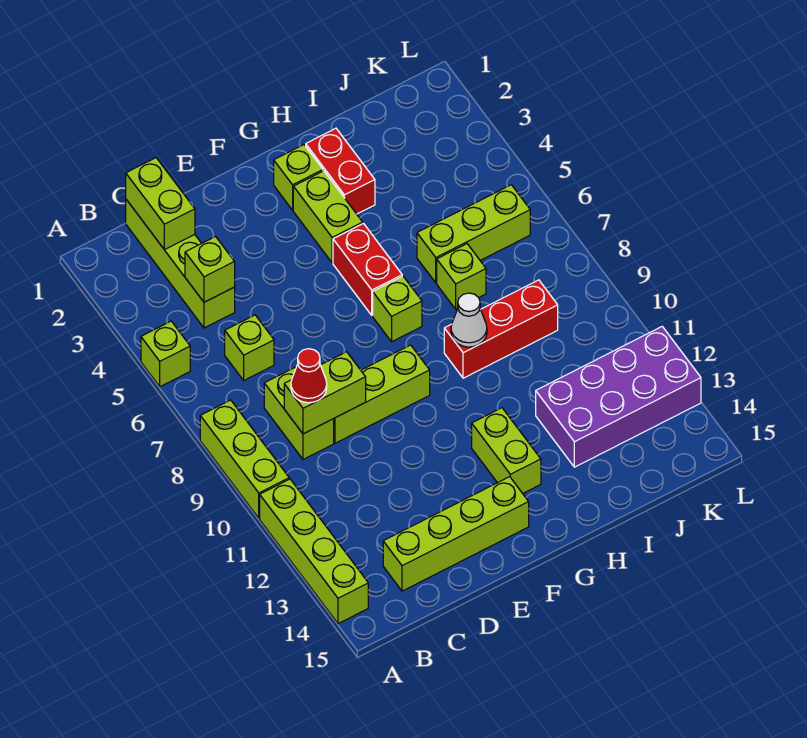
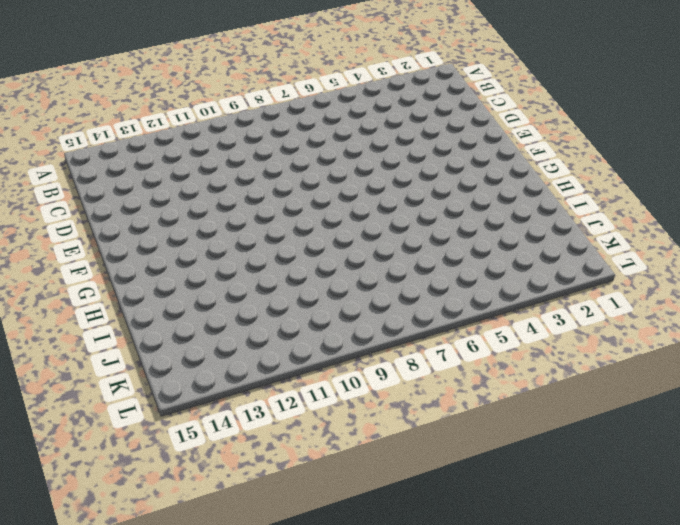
none -> lime brick A5 level 1
none -> lime brick A8:A10 level 1
none -> lime brick A11:A14 level 1

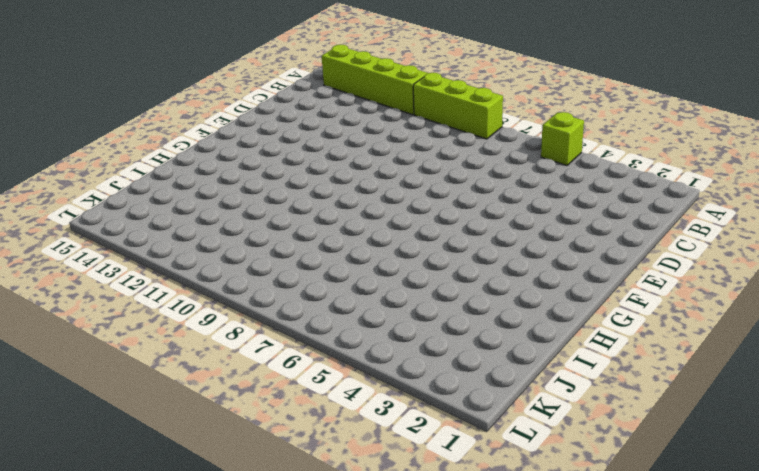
none -> lime brick C1:C4 level 1
none -> lime brick C6 level 1
none -> lime brick C8:C9 level 1

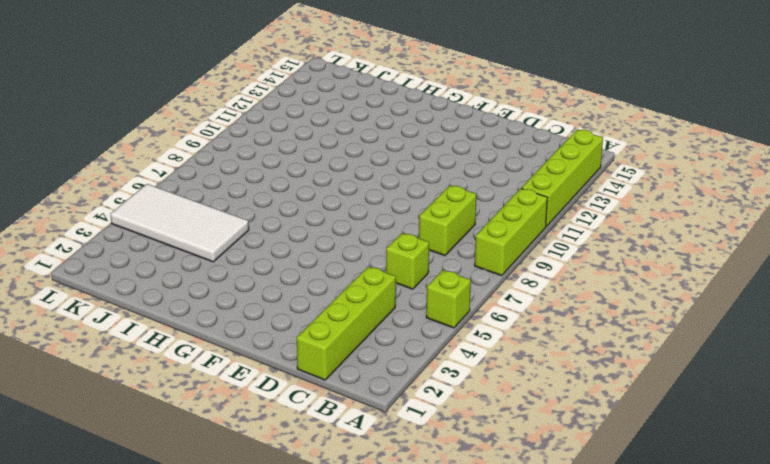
white tile I4:L5 level 1 -> none
none -> lime brick C14:F14 level 1
none -> lime brick D9:F9 level 1
none -> lime brick G2 level 1

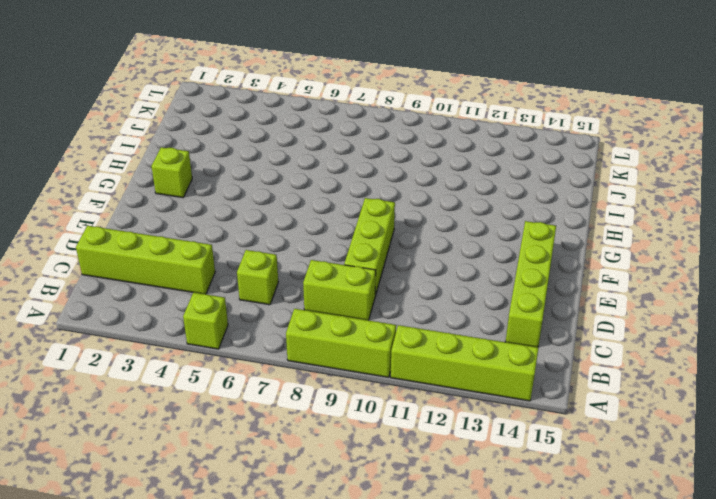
none -> lime brick G3:G4 level 1
none -> red brick G5:G6 level 1
none -> lime brick G7 level 1

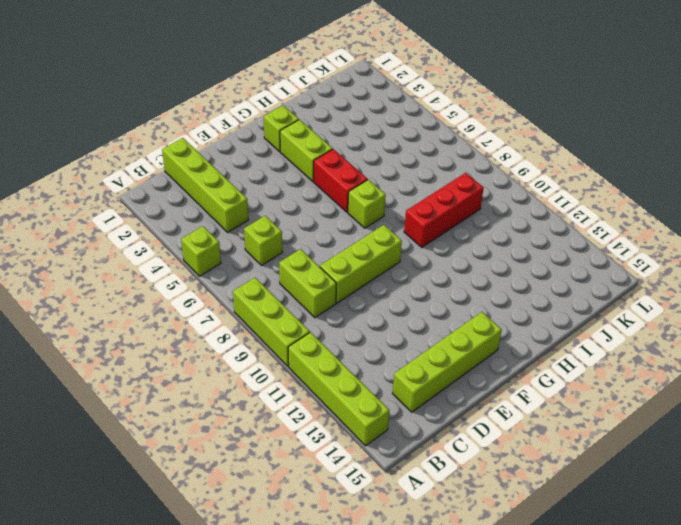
none -> lime brick G12:G13 level 1
none -> red brick H2:H3 level 1
none -> lime brick I6:K6 level 1

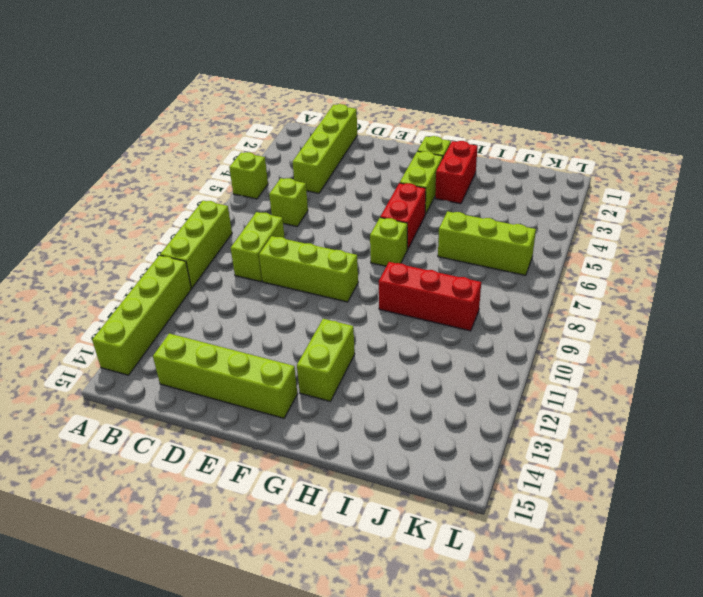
none -> lime brick I7 level 1
none -> purple brick I12:L13 level 1
none -> lime brick C1:C2 level 2

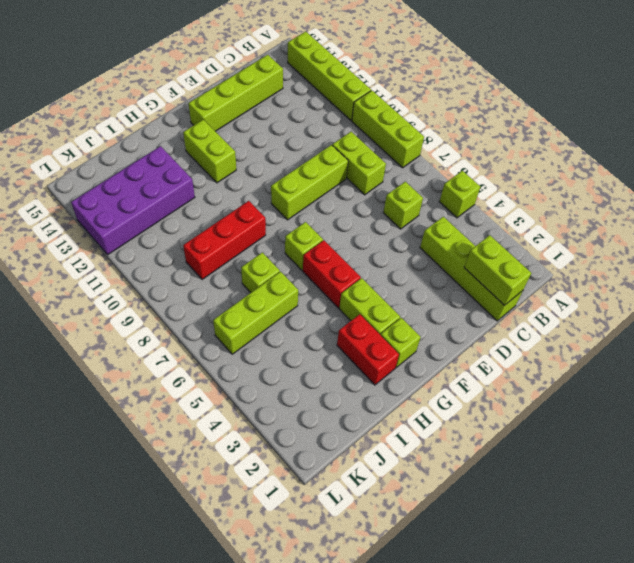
none -> lime brick C4 level 2
none -> lime brick C9:D9 level 2
none -> white cone H9 level 2

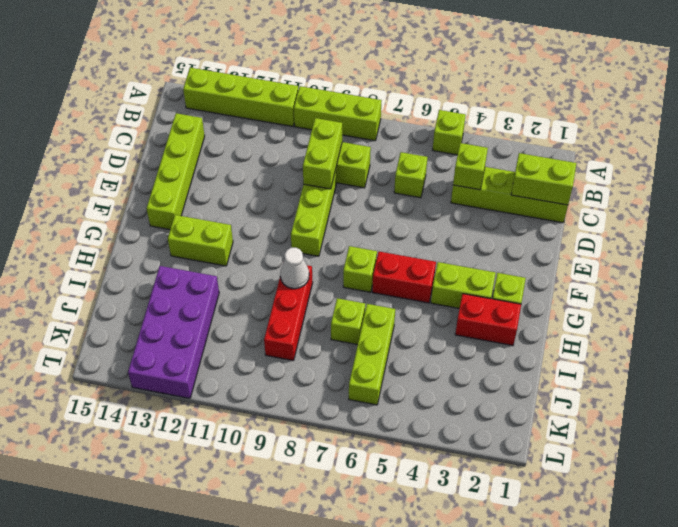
none -> red cone C9 level 3

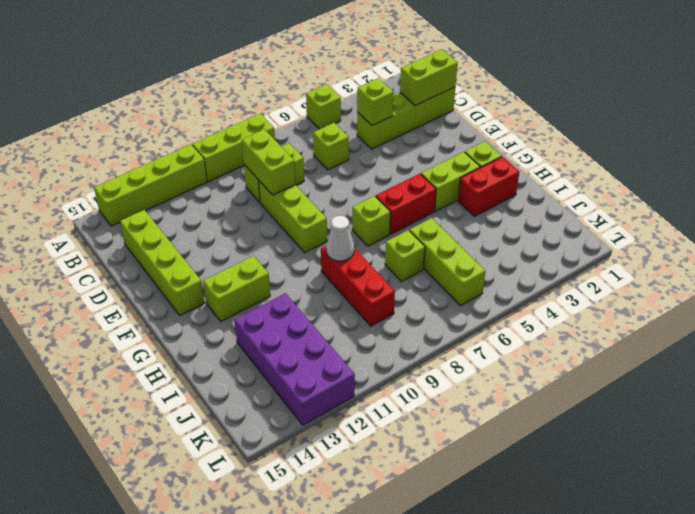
none -> red cone C9 level 3

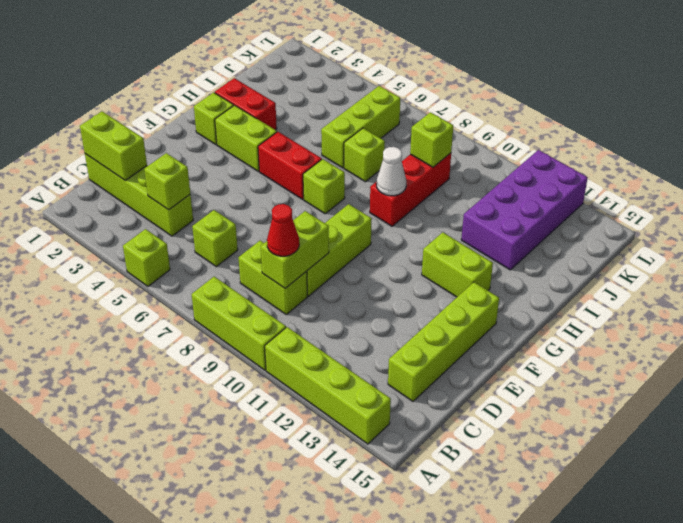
lime brick J9 level 2 -> none

